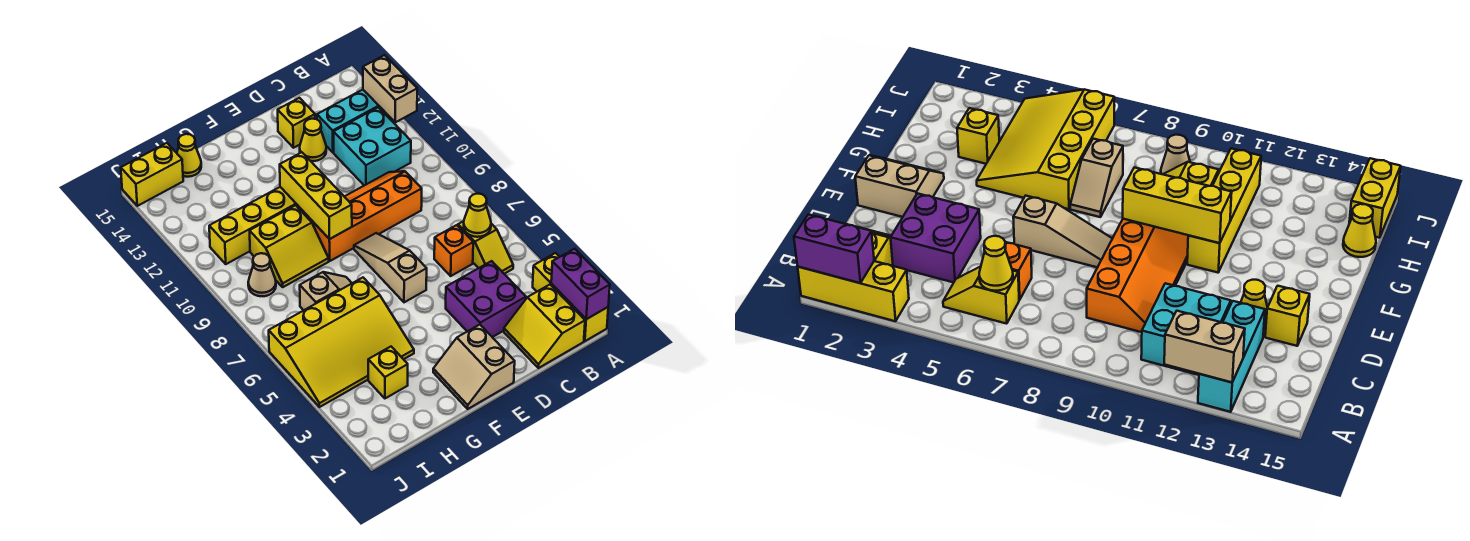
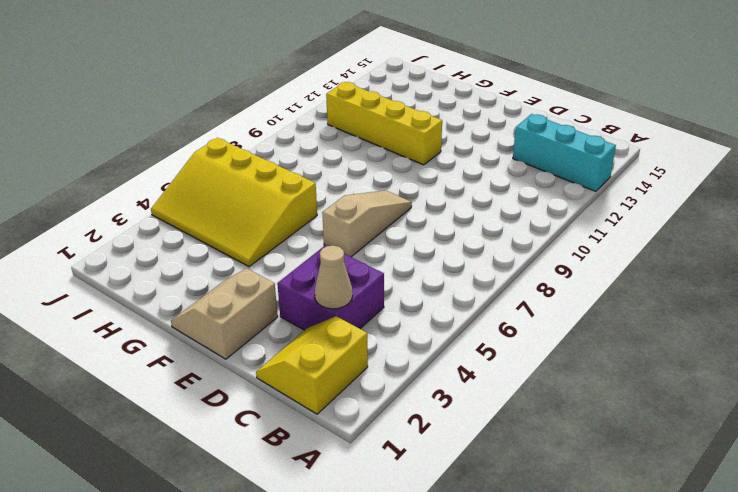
tan cone C3 level 2 -> tan cone I9 level 1
none -> yellow brick A1:A3 level 1
none -> yellow slope B5:B6 level 1 top 6
none -> cyan brick B11:C12 level 1

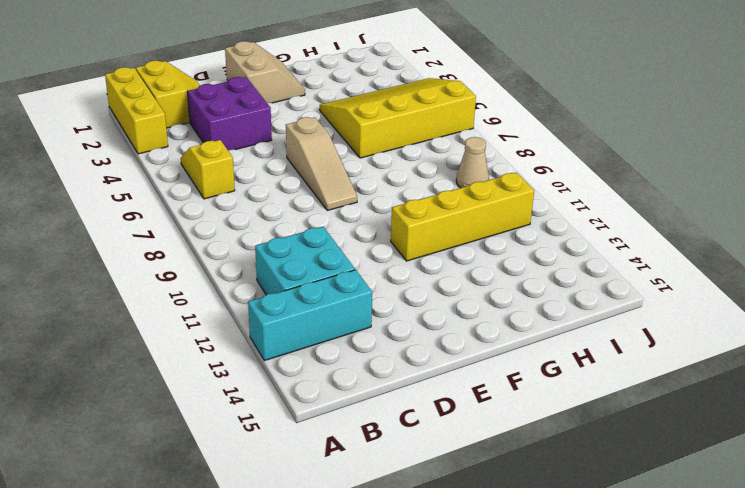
none -> orange brick C6 level 1
none -> orange slope C9:F10 level 1 top 9
none -> yellow cone D13 level 1

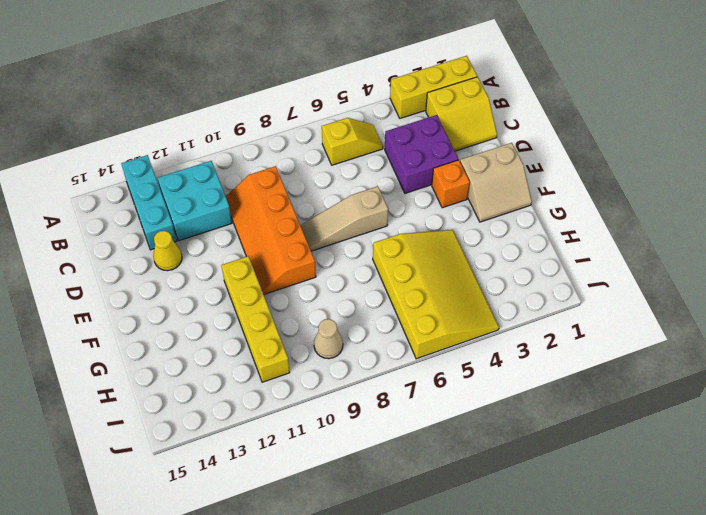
orange brick E3 level 1 -> orange brick C6 level 1
none -> yellow brick D14 level 1
none -> tan slope G7:H7 level 1 top H
none -> yellow slope G9:H10 level 1 top 10

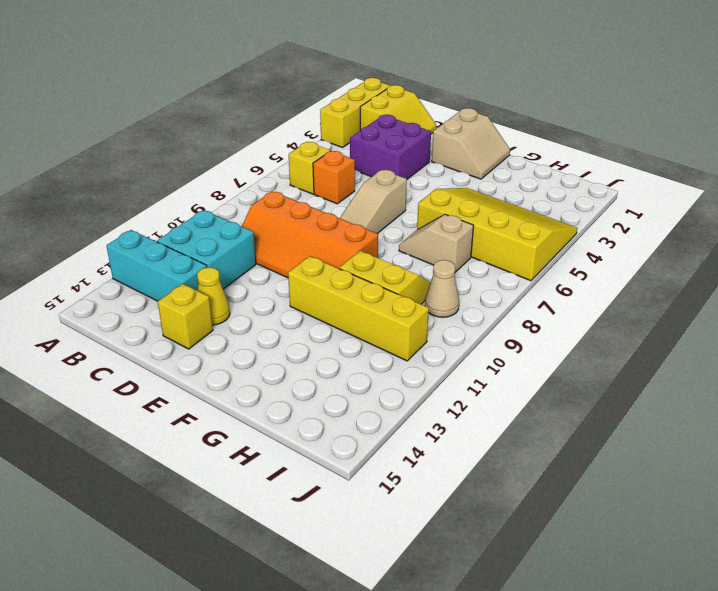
none -> yellow brick H3 level 1
none -> yellow cone H15 level 1
none -> yellow brick I15:J15 level 1

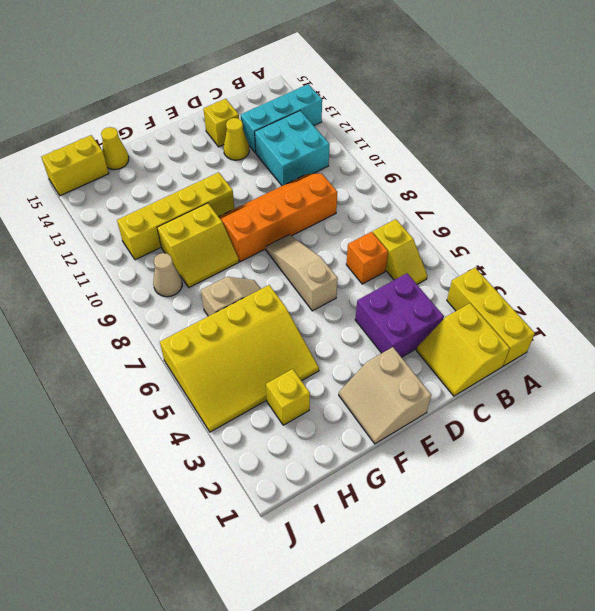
none -> purple brick A1:A2 level 2
none -> tan brick A12:A13 level 2
none -> yellow cone B6 level 2

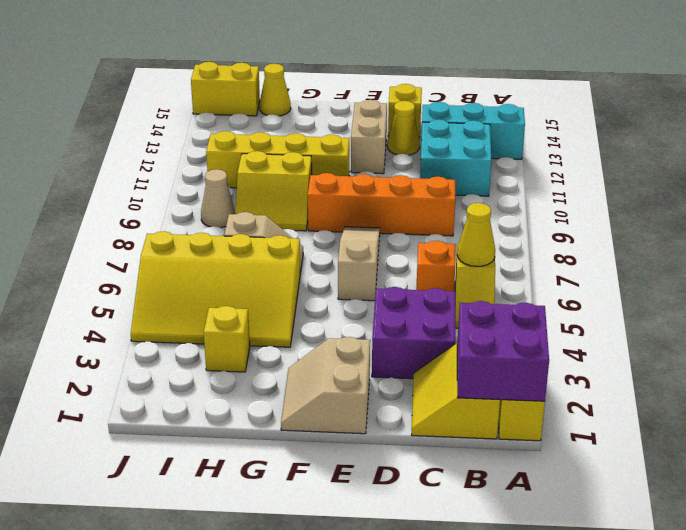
purple brick A1:B2 level 2 -> purple brick A1:A2 level 2
tan brick E12:E13 level 1 -> tan brick A12:A13 level 2
none -> yellow brick F9:F11 level 2

